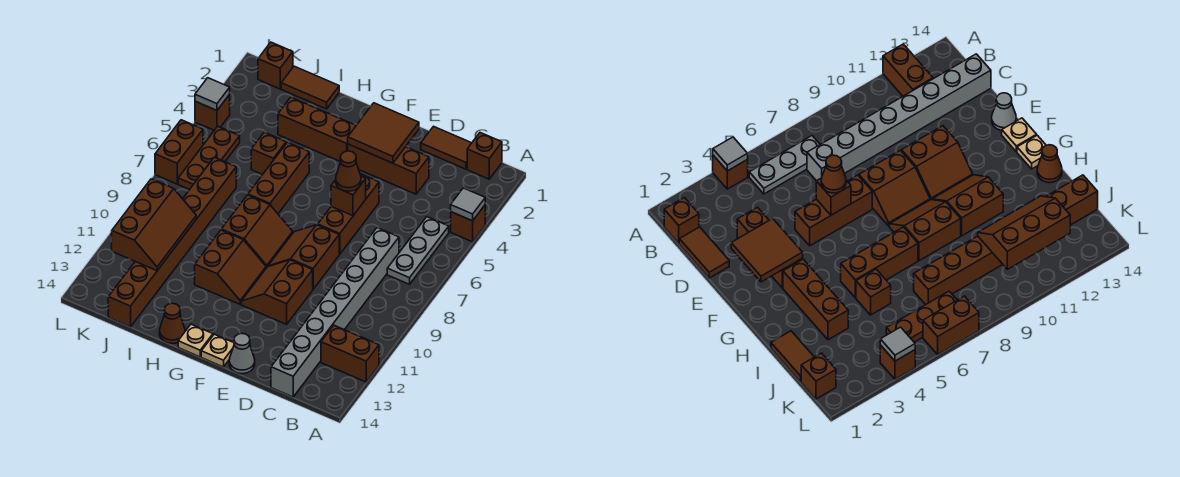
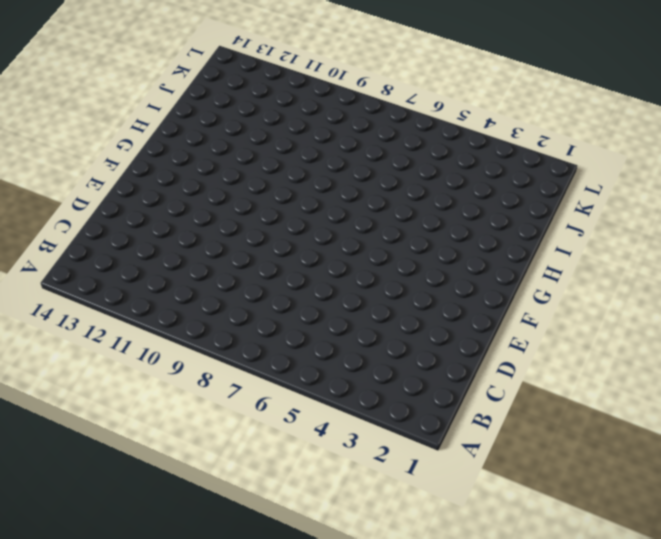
none -> brown brick A4 level 1
none -> brown brick A12:B12 level 1
none -> brown brick B1 level 1
none -> grey plate B5:B7 level 1

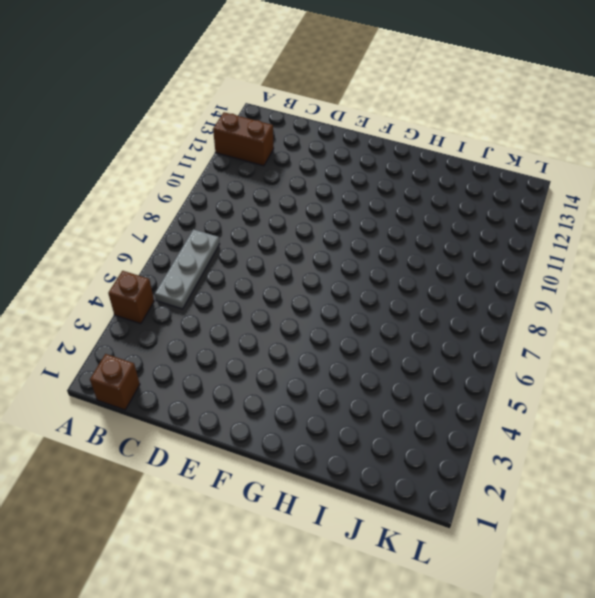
none -> brown tile C1:D1 level 1
none -> grey brick C7:C14 level 1
none -> brown brick D3:F3 level 1
none -> brown brick E5:E7 level 1

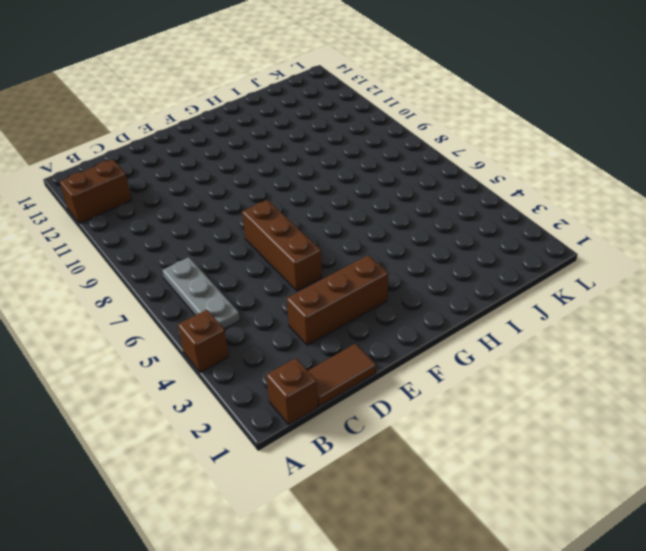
none -> grey brick C7:C14 level 1
none -> brown slope E8:F9 level 1 top E
none -> brown slope E10:F11 level 1 top E
none -> grey cone E14 level 1

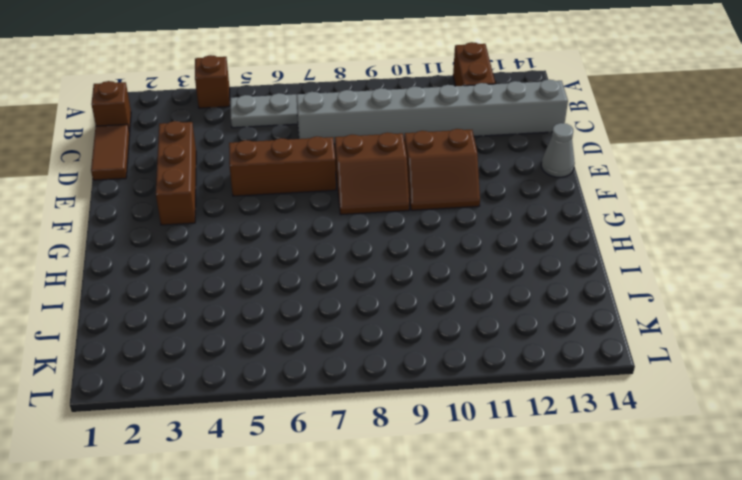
none -> tan plate F14 level 1
none -> brown brick G3:I3 level 1
none -> brown slope G8:H9 level 1 top H
none -> brown slope G10:H11 level 1 top H

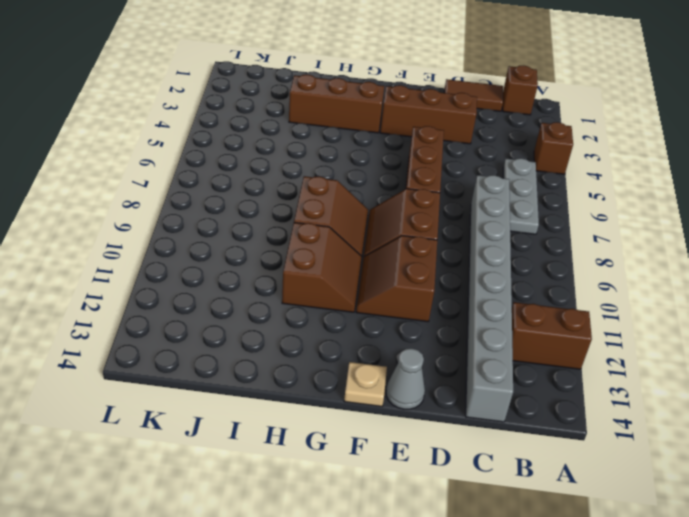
none -> tan plate G14 level 1
none -> brown brick H5:H7 level 1
none -> brown cone H14 level 1
none -> brown tile I1:J1 level 1

